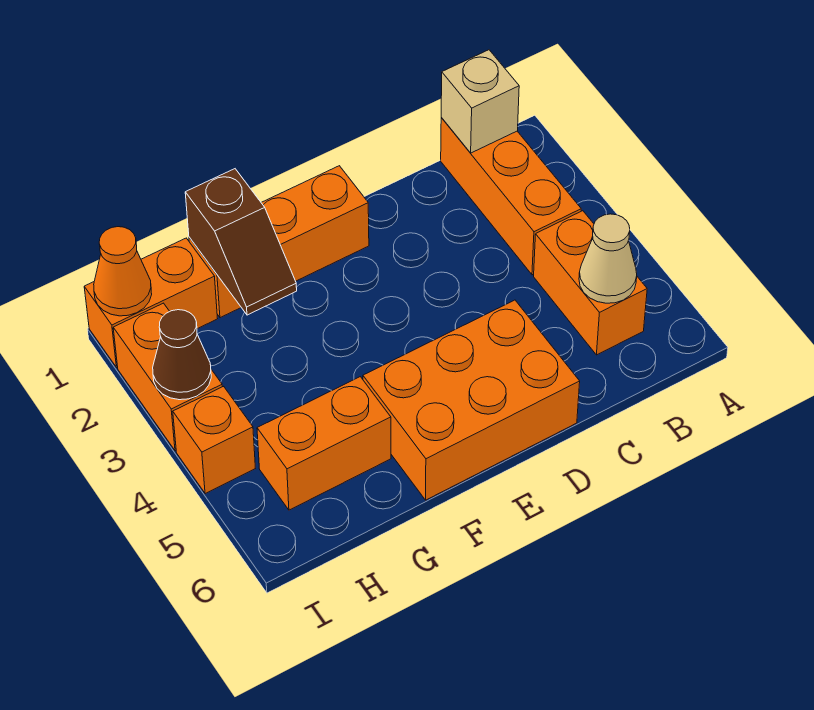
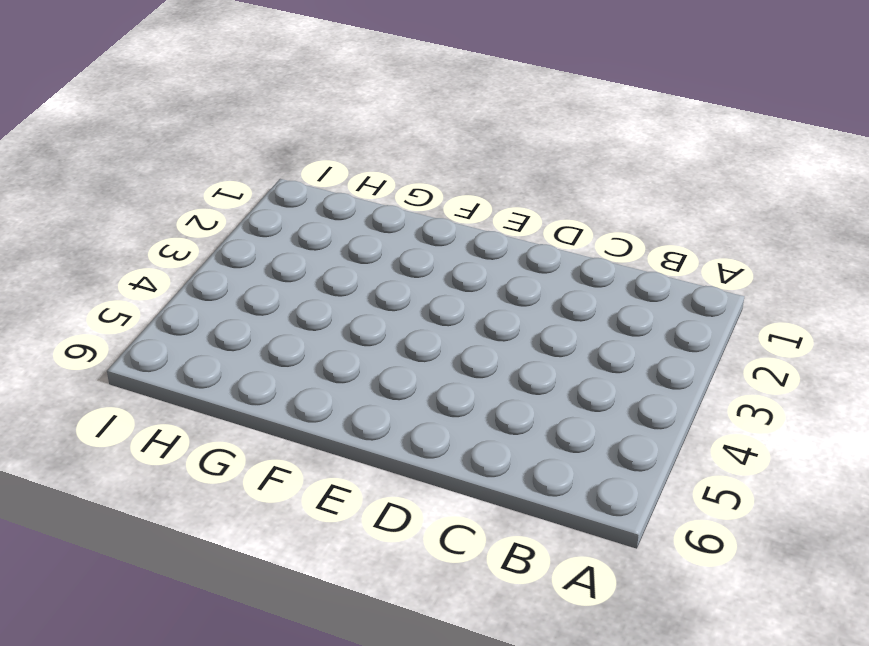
none -> orange brick B1:B3 level 1
none -> orange brick B4:B5 level 1
none -> orange brick D5:F6 level 1

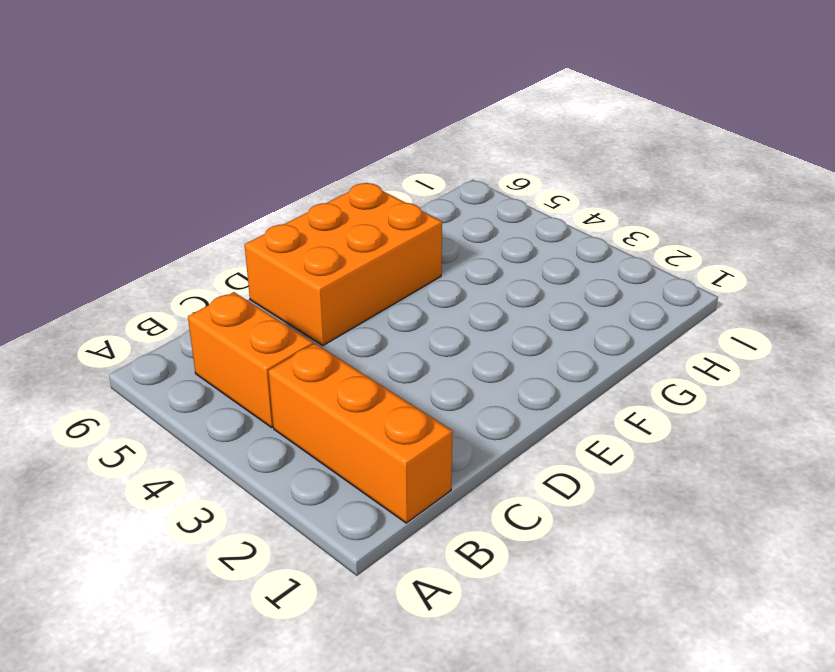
none -> orange brick E1:G1 level 1
none -> orange brick G5:H5 level 1
none -> orange brick H1:I1 level 1

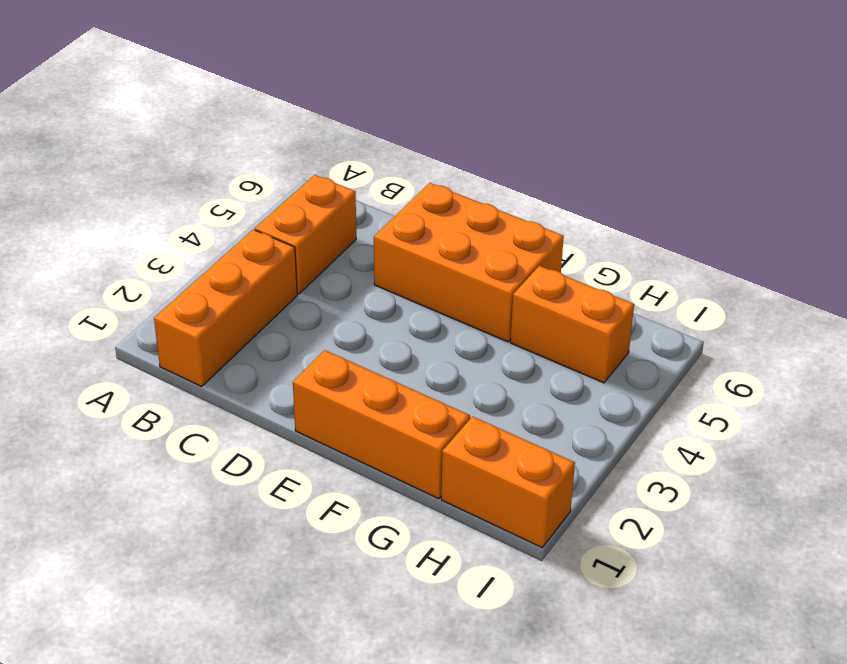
none -> orange brick I2:I3 level 1
none -> orange brick I4 level 1
none -> tan brick B1 level 2

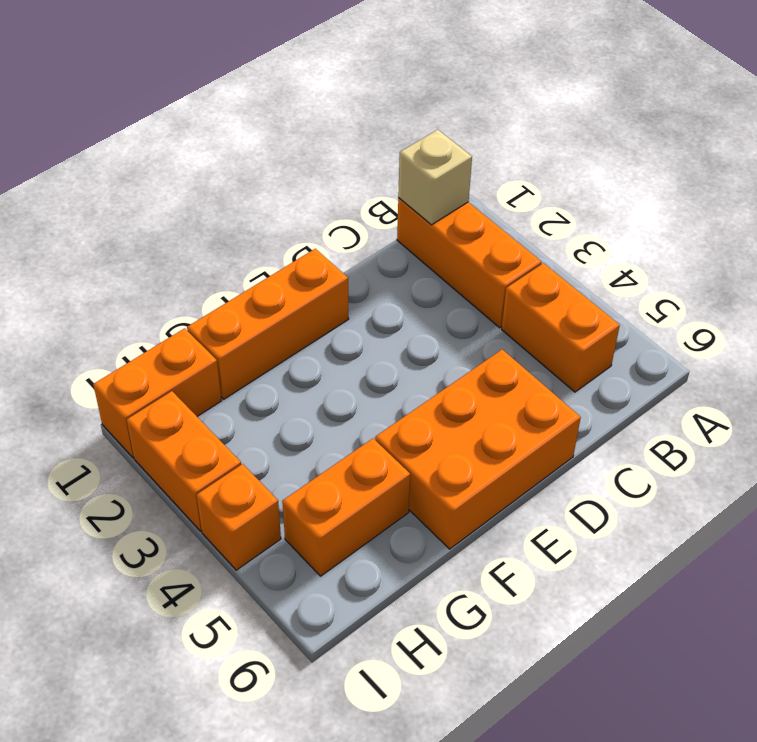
none -> tan cone B5 level 2
none -> brown slope G1:G2 level 2 top 1
none -> orange cone I1 level 2

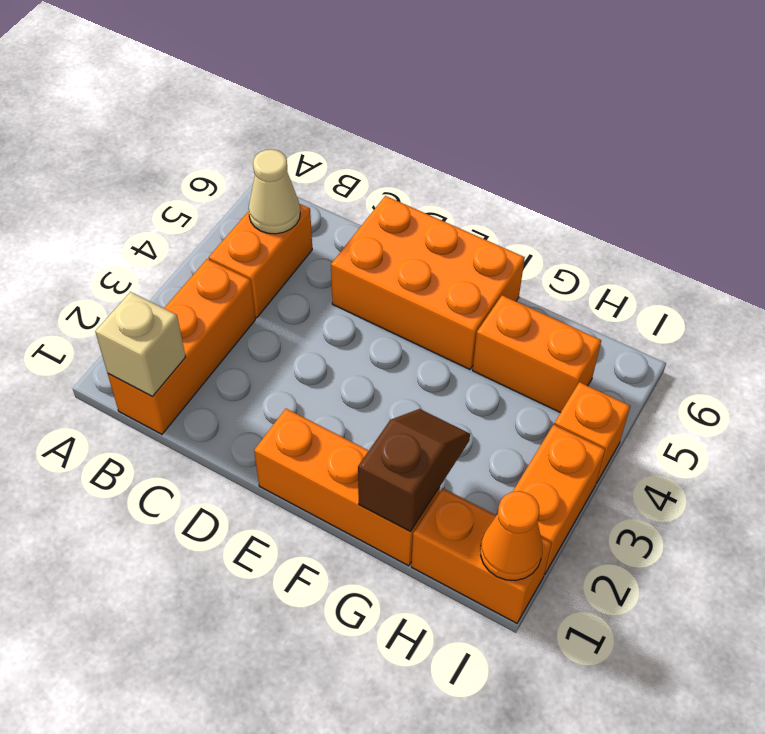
none -> brown cone I3 level 2

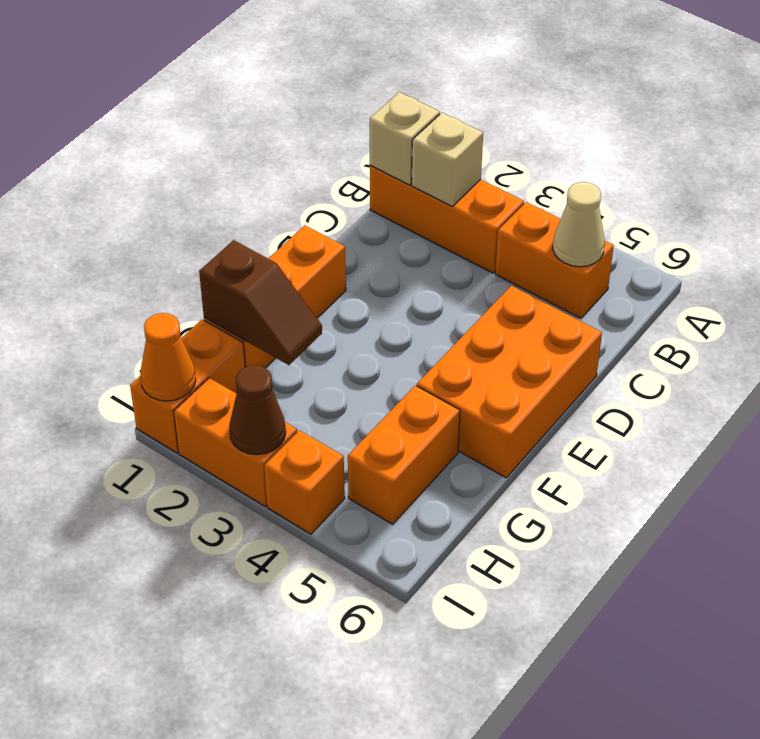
tan brick B2 level 2 -> none

